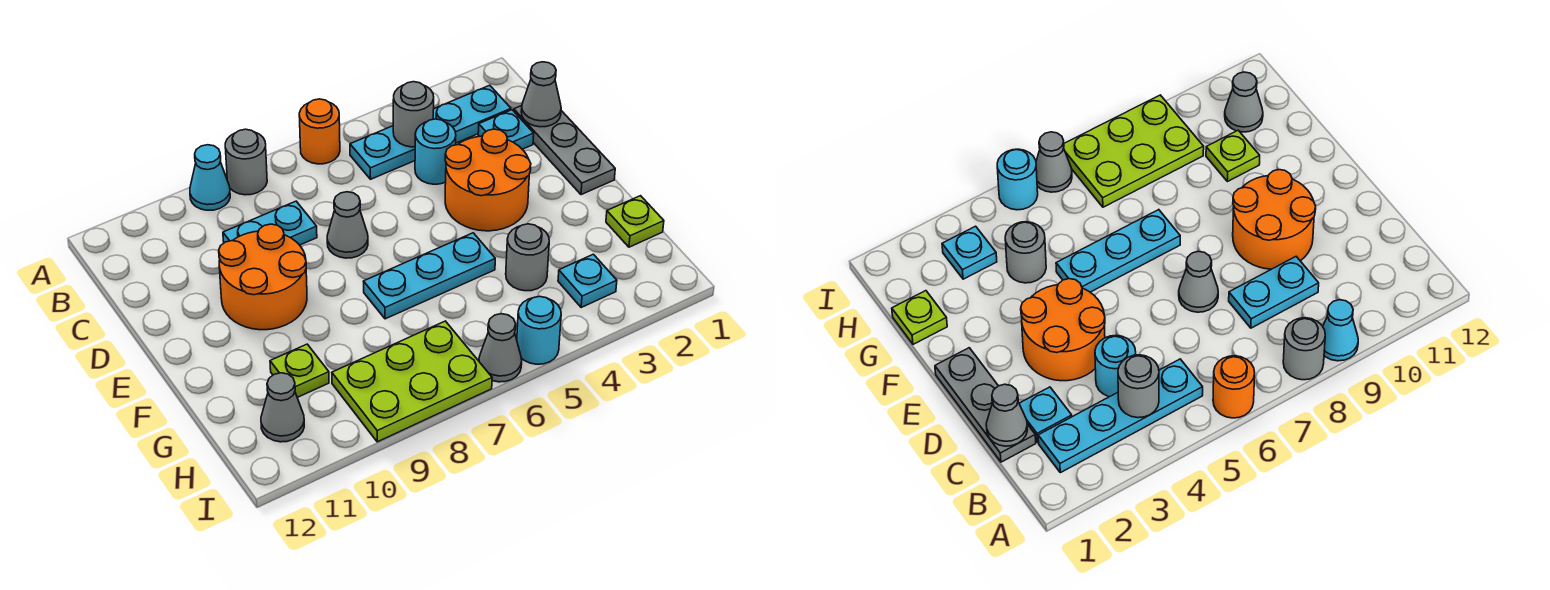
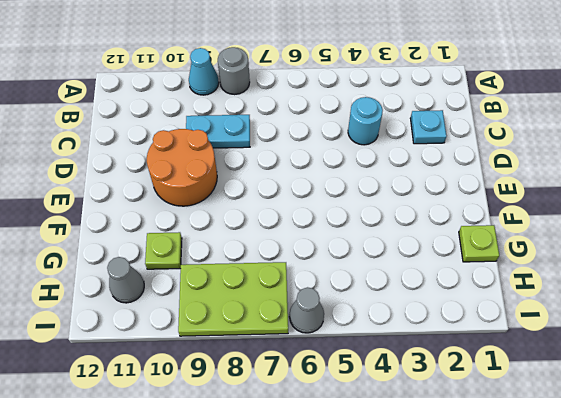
none -> orange round brick A6 level 1
none -> cyan plate B2:B5 level 1
none -> grey plate C1:E1 level 1

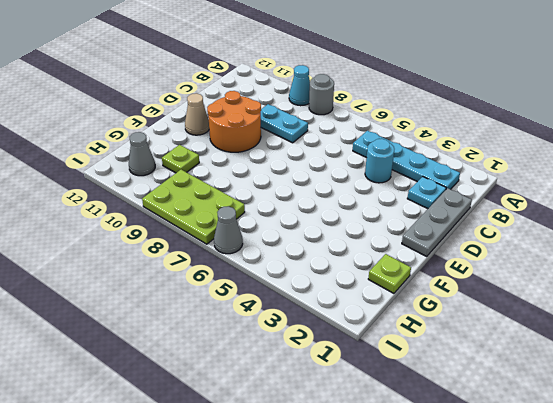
tan cone E11 level 1 -> none
none -> orange round brick A6 level 1
none -> orange round brick D3:E4 level 1
none -> grey cone D7 level 1

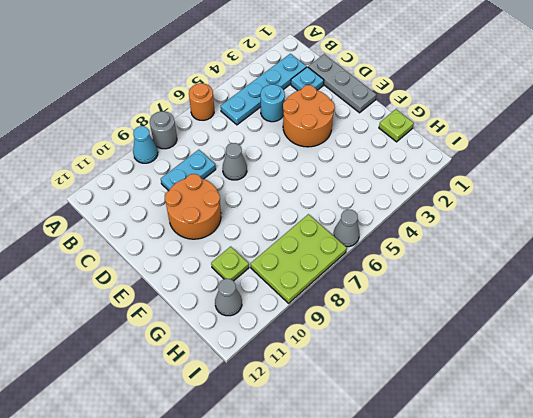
none -> cyan plate F5:F7 level 1
none -> grey round brick G4 level 1
none -> cyan plate H3 level 1

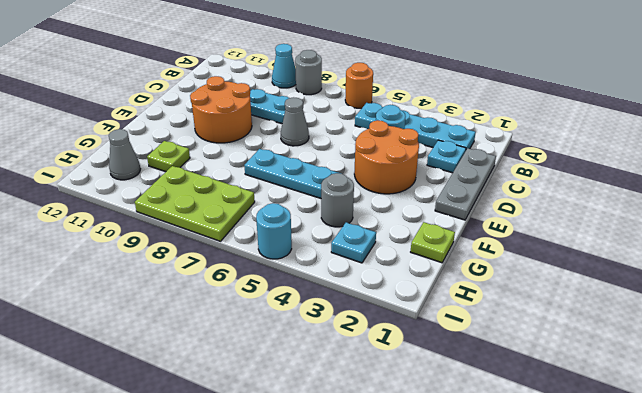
none -> grey cone I6 level 1
none -> grey round brick B4 level 2
none -> grey cone C1 level 2

